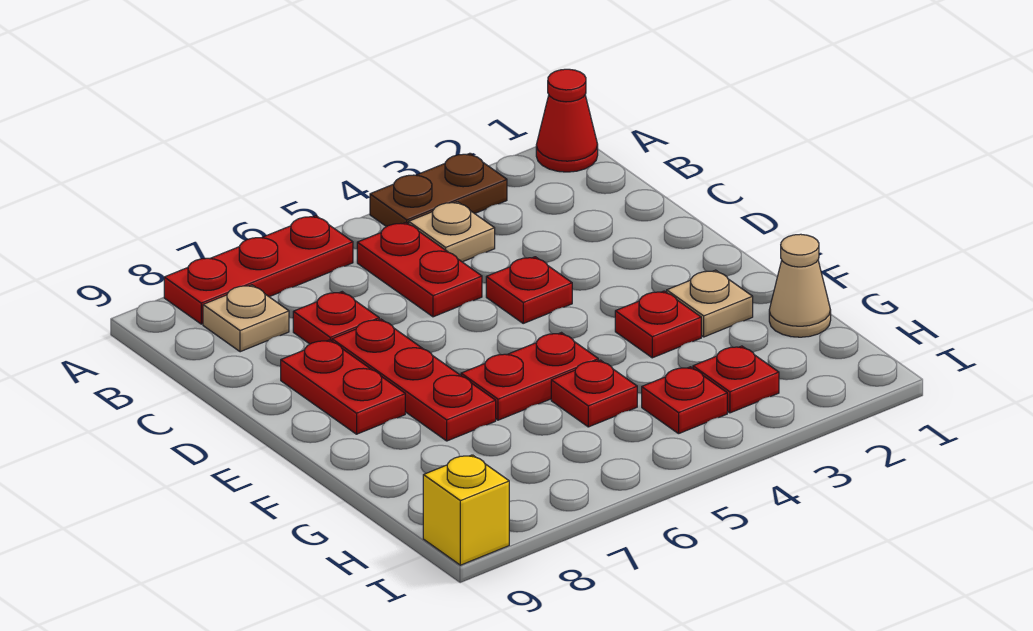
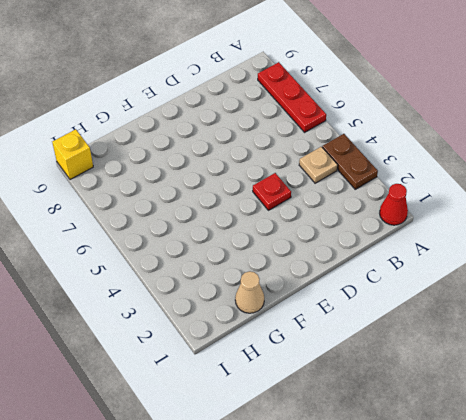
none -> red plate B5:C5 level 1
none -> tan plate B8 level 1
none -> red plate C7 level 1

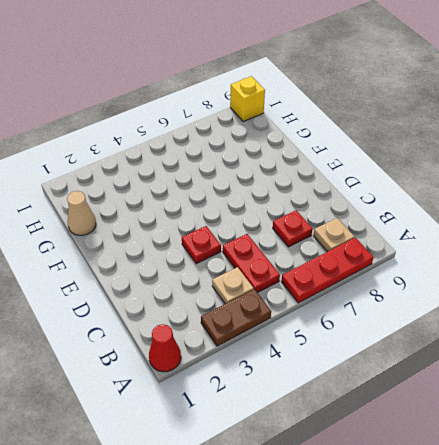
none -> red plate D7:F7 level 1
none -> red plate D8:E8 level 1
none -> tan plate F2 level 1

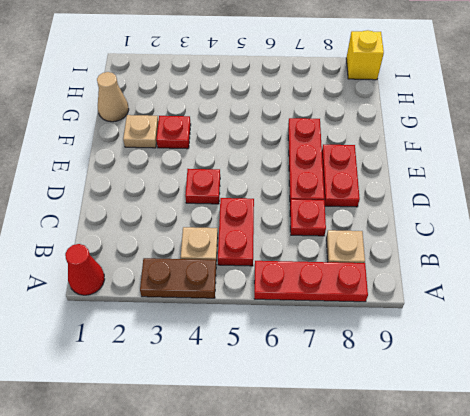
none -> red plate F5:F6 level 1
none -> red plate G5 level 1
none -> red plate H3 level 1

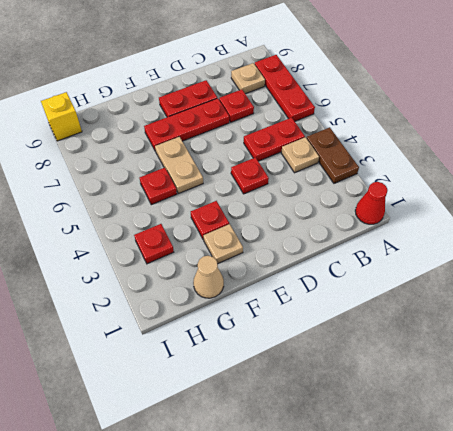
tan plate F5:F6 level 1 -> red plate F5:F6 level 1
none -> red plate H4 level 1

